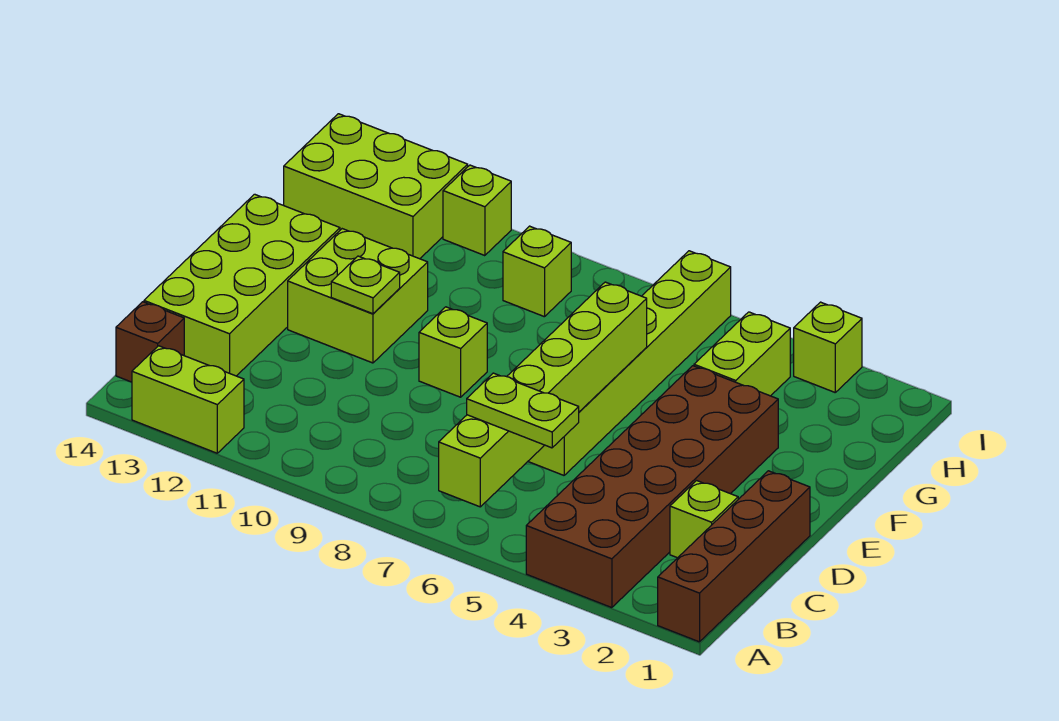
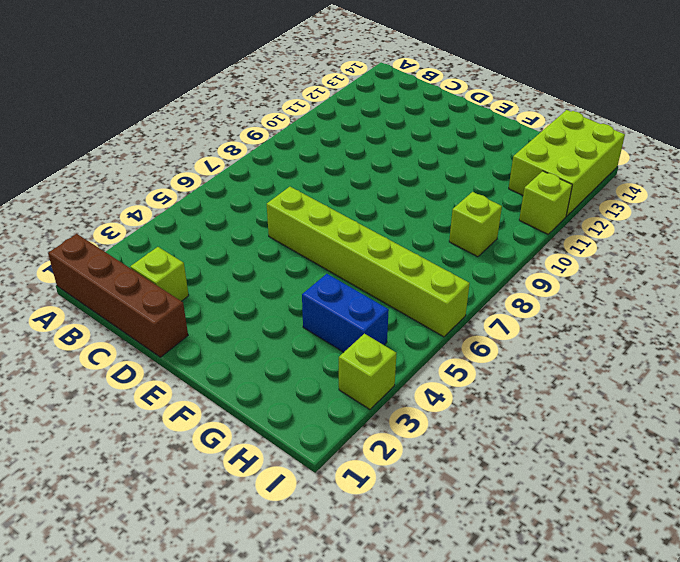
blue brick G4:H4 level 1 -> lime brick G4:H4 level 1
none -> brown brick A3:F4 level 1
none -> lime brick A12:A13 level 1
none -> brown brick B14 level 1

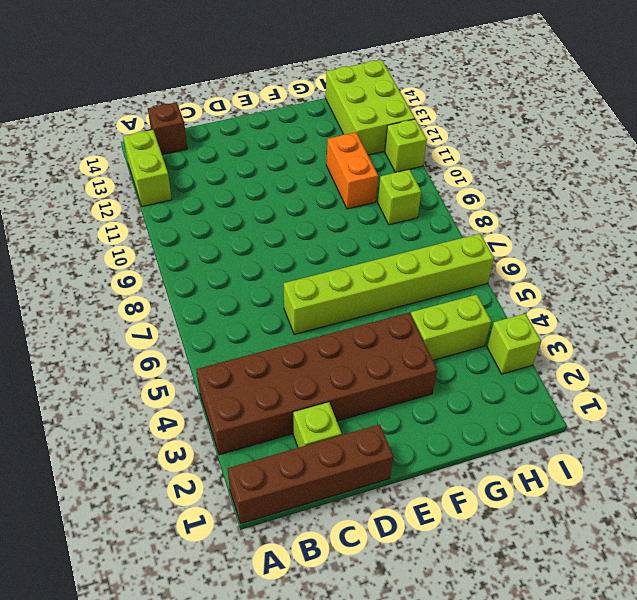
orange brick G10:G11 level 1 -> none
none -> lime brick C13:F14 level 1
none -> lime brick E9 level 1
none -> lime brick E11:F12 level 1

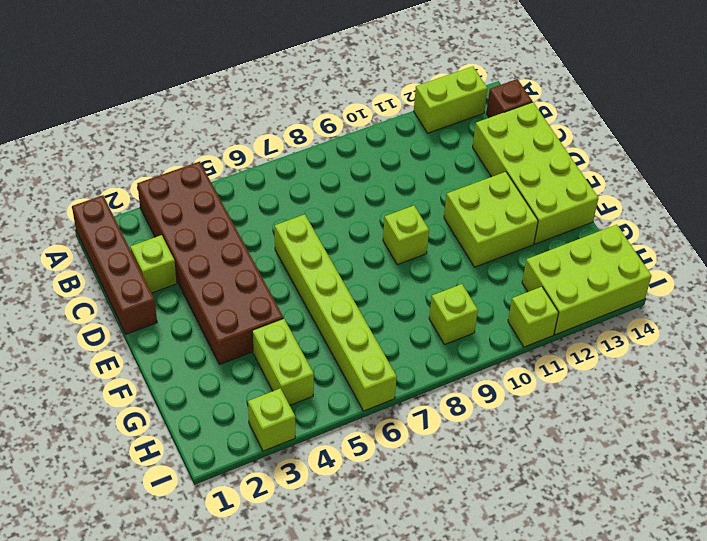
none -> lime brick A6:F6 level 2
none -> lime plate E11 level 2
none -> lime plate B5:B6 level 3

